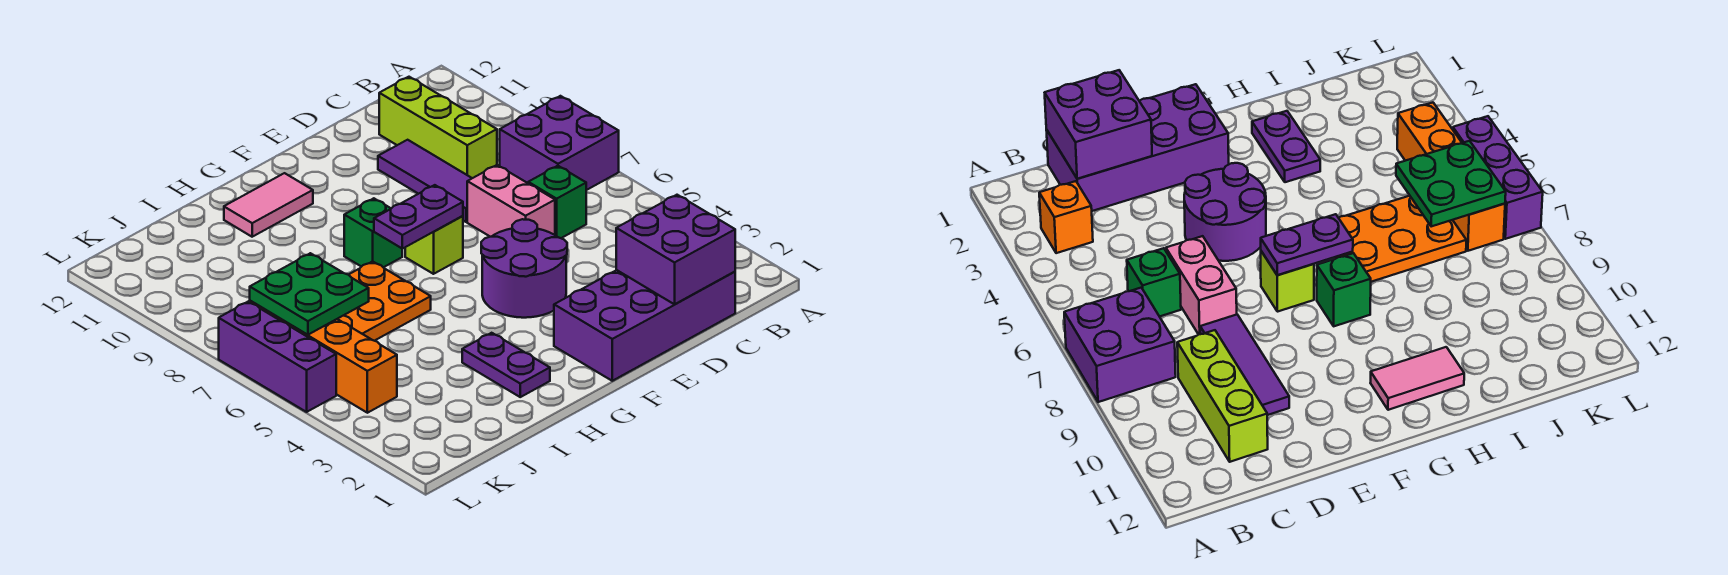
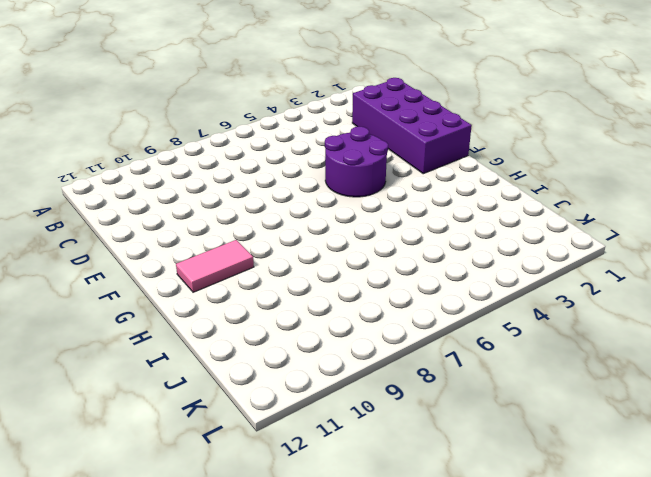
pink tile G10:G11 level 1 -> pink tile G11:H11 level 1
none -> purple brick A7:B8 level 1
none -> orange brick B3 level 1
none -> green brick C6 level 1

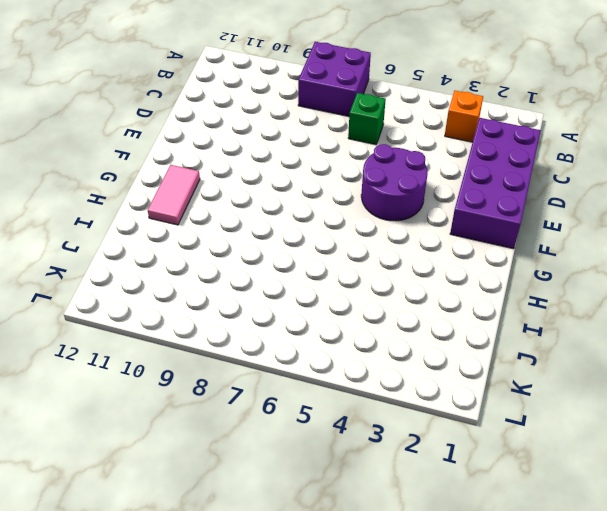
none -> lime brick C9:C11 level 1
none -> pink brick D6:D7 level 1
none -> purple tile D8:D10 level 1

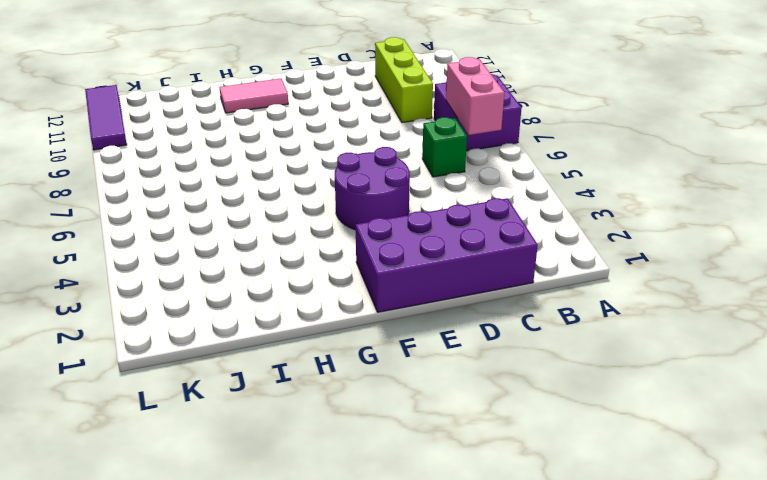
pink brick B6:B7 level 2 -> pink brick D6:D7 level 1
purple tile L10:L12 level 1 -> purple tile D8:D10 level 1
none -> orange brick B3 level 1
none -> lime brick F7 level 1
none -> green brick G8 level 1

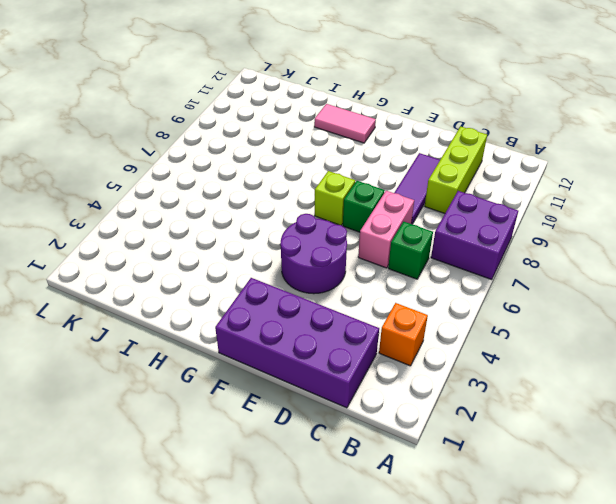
green brick E7 level 1 -> green brick G8 level 1
none -> purple plate H2:H3 level 1
none -> orange plate H6:J7 level 1
none -> orange brick K4:K7 level 1

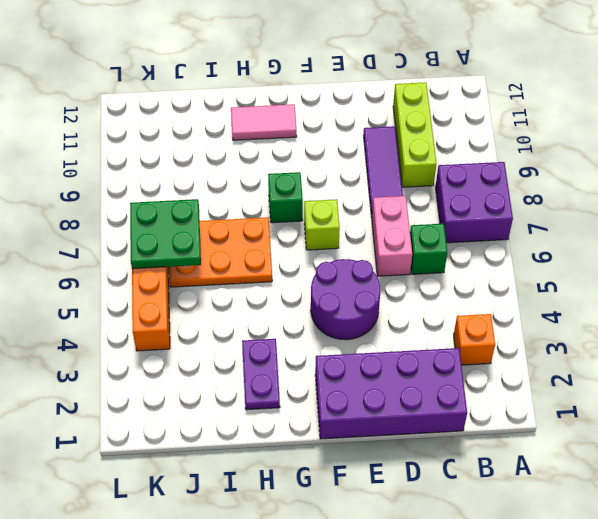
none -> purple brick L5:L7 level 1
none -> purple brick C1:D2 level 2
none -> purple plate F7:G7 level 2

